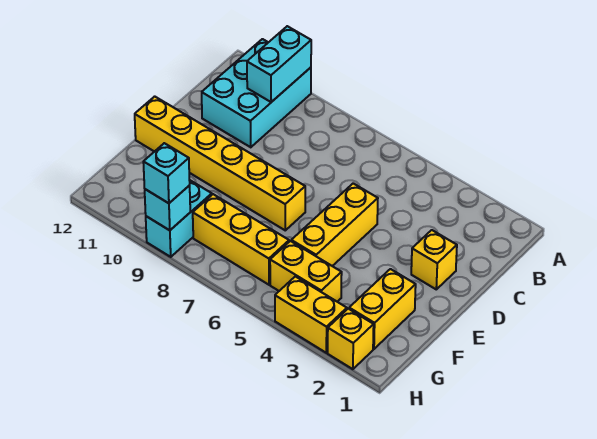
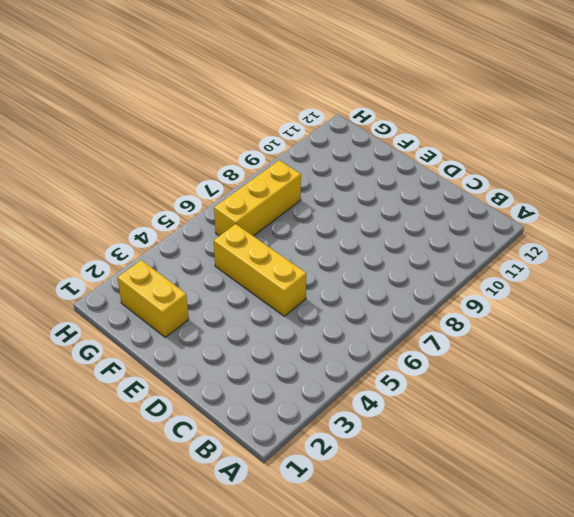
none -> cyan brick A10:C11 level 1
none -> yellow brick D2 level 1
none -> yellow brick E7:E12 level 1

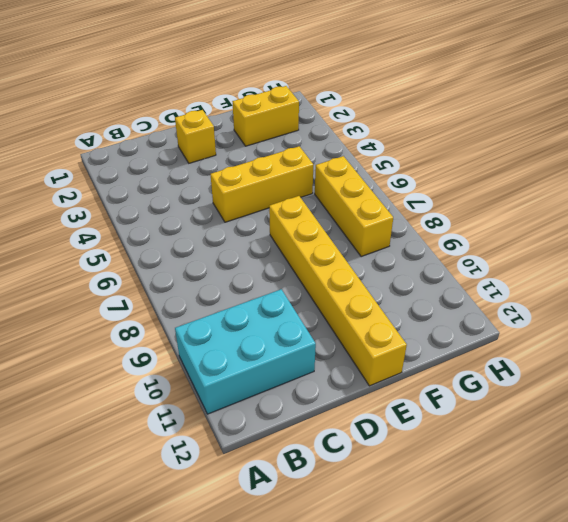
none -> yellow brick G4:G5 level 1
none -> cyan brick G9:H9 level 1
none -> yellow brick H2 level 1

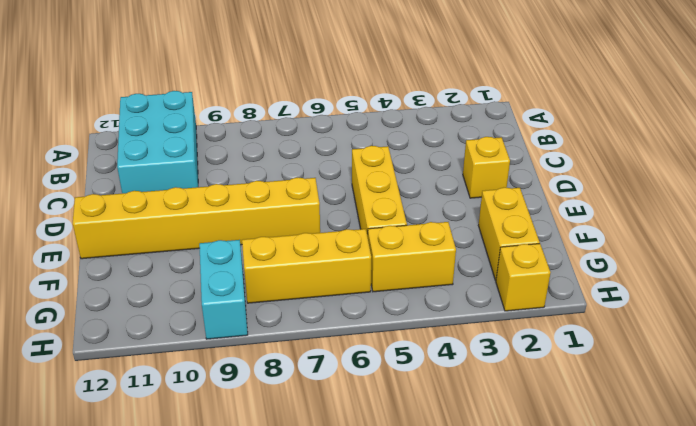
none -> yellow brick H3:H4 level 1
none -> cyan brick A10:B10 level 2
none -> cyan brick H9 level 2

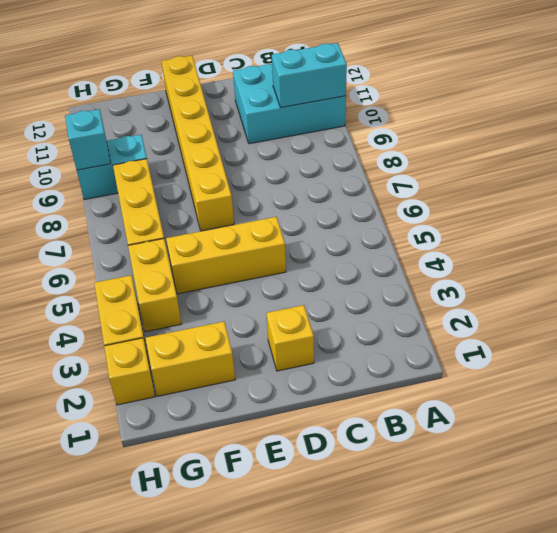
none -> cyan brick H9 level 3

